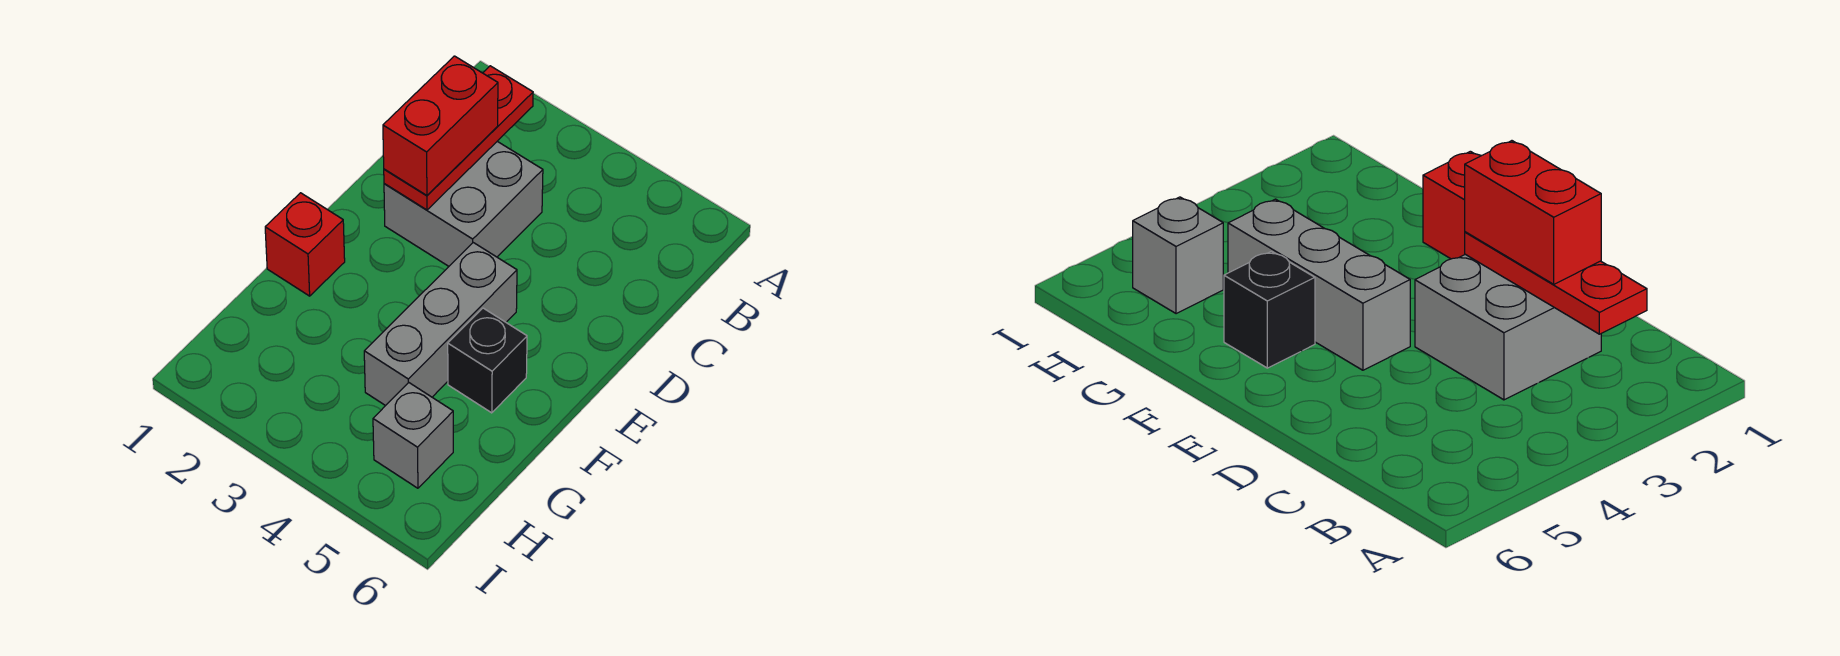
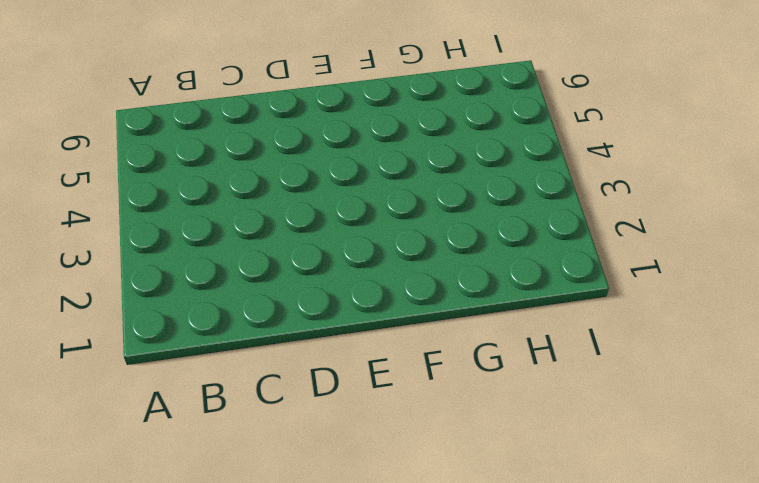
none -> grey brick C2:D3 level 1
none -> grey brick E4:G4 level 1

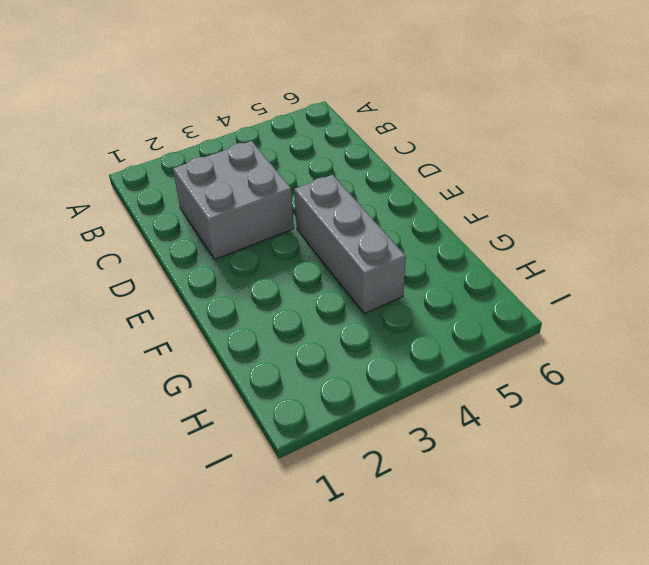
none -> red brick F1 level 1
none -> black brick F5 level 1

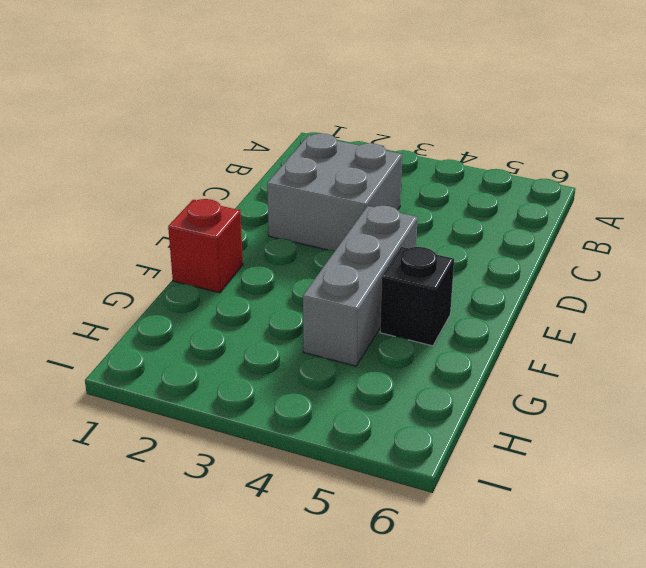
none -> grey brick H5 level 1
none -> red plate B2:D2 level 2

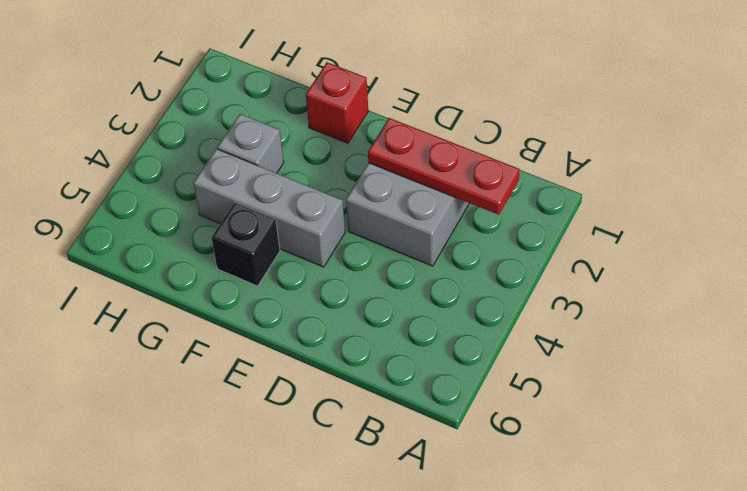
grey brick G3 level 1 -> grey brick H5 level 1
none -> red brick C2:D2 level 3

